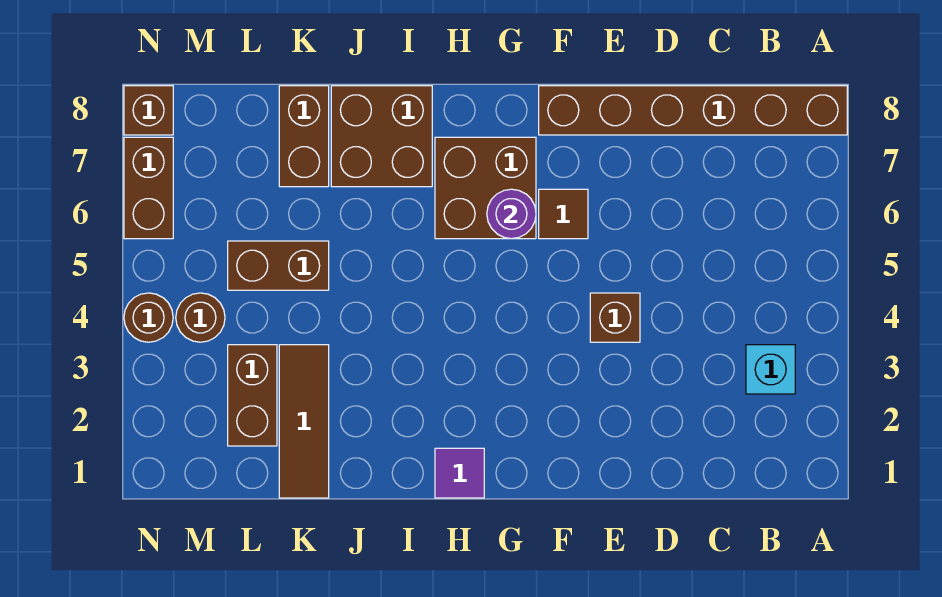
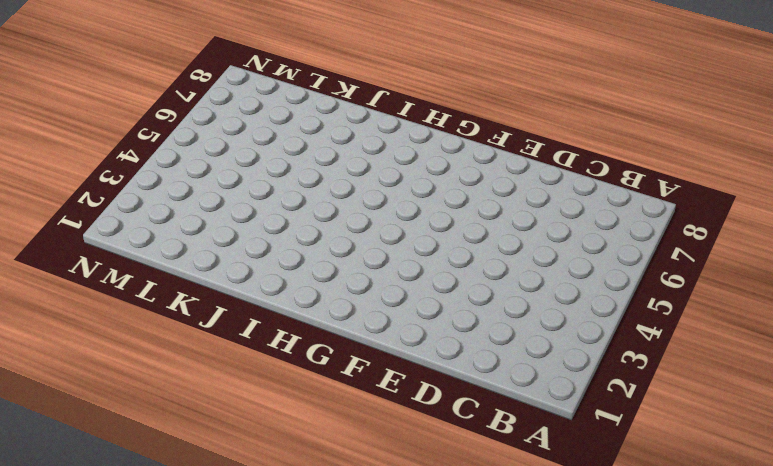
none -> brown brick A8:F8 level 1
none -> cyan brick B3 level 1
none -> brown brick E4 level 1

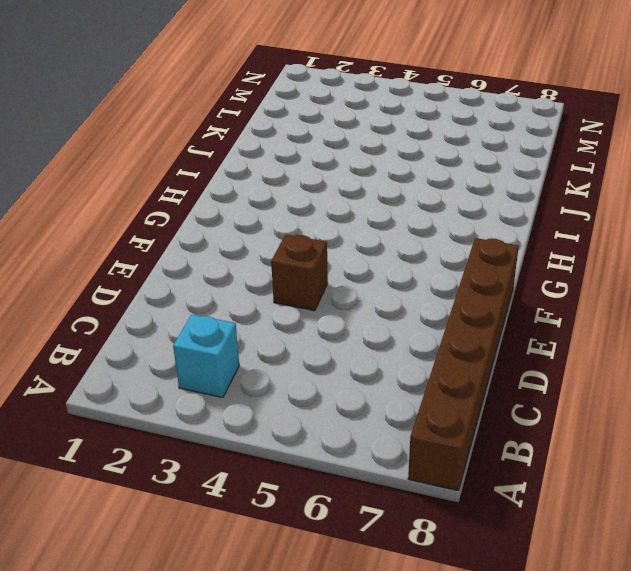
none -> brown tile F6 level 1
none -> brown brick G6:H7 level 1
none -> purple tile H1 level 1

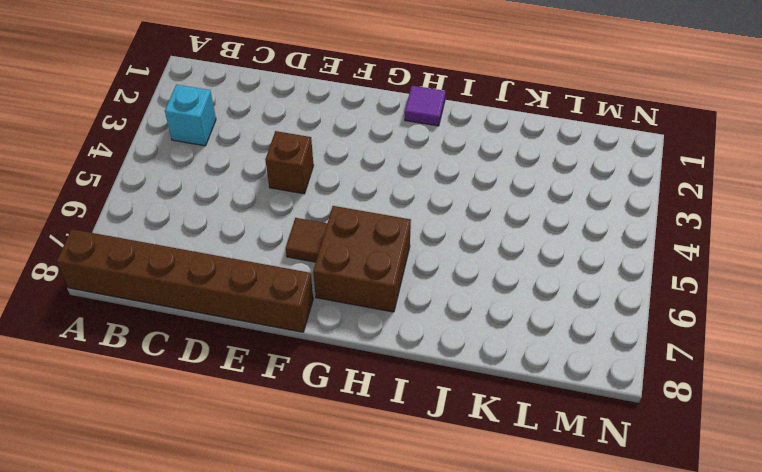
none -> brown brick I7:J8 level 1
none -> brown tile K1:K3 level 1
none -> brown brick K5:L5 level 1

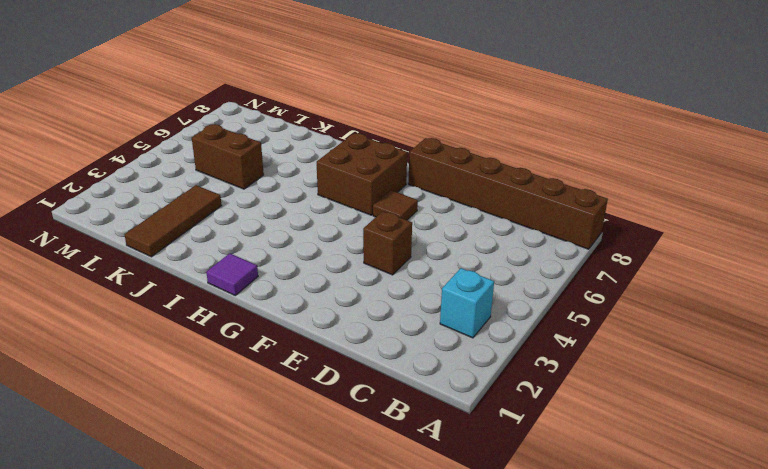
none -> brown brick I7:J8 level 1
none -> brown brick K7:K8 level 1
none -> brown brick L2:L3 level 1

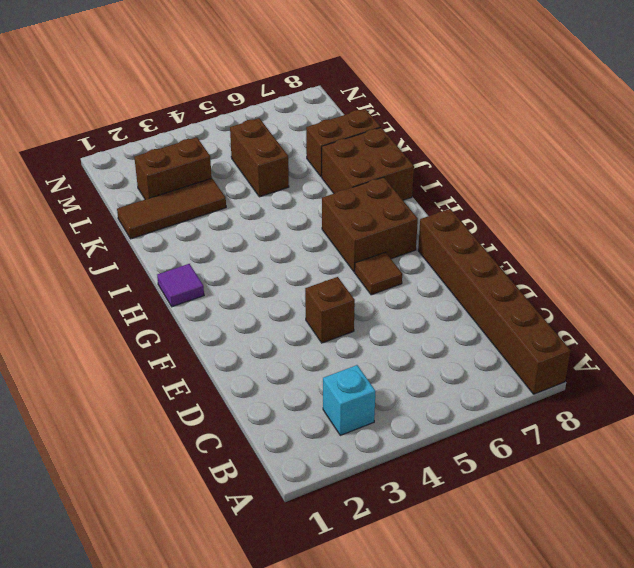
none -> brown round brick M4 level 1
none -> brown round brick N4 level 1
none -> brown brick N6:N7 level 1

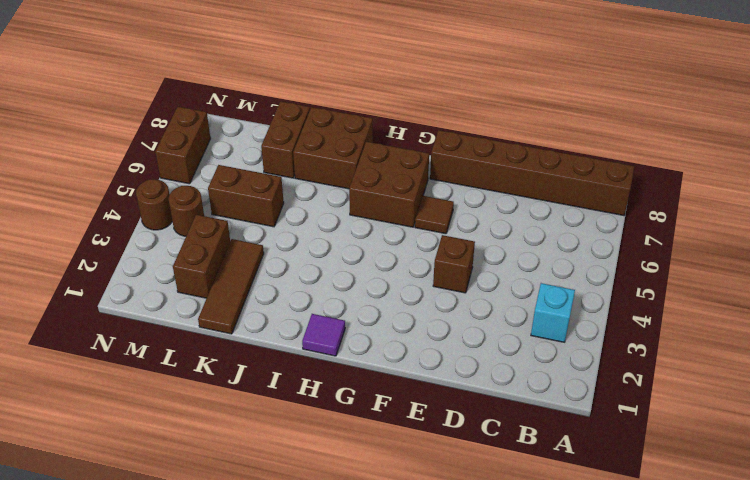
none -> brown brick N8 level 1
none -> purple round brick G6 level 2

